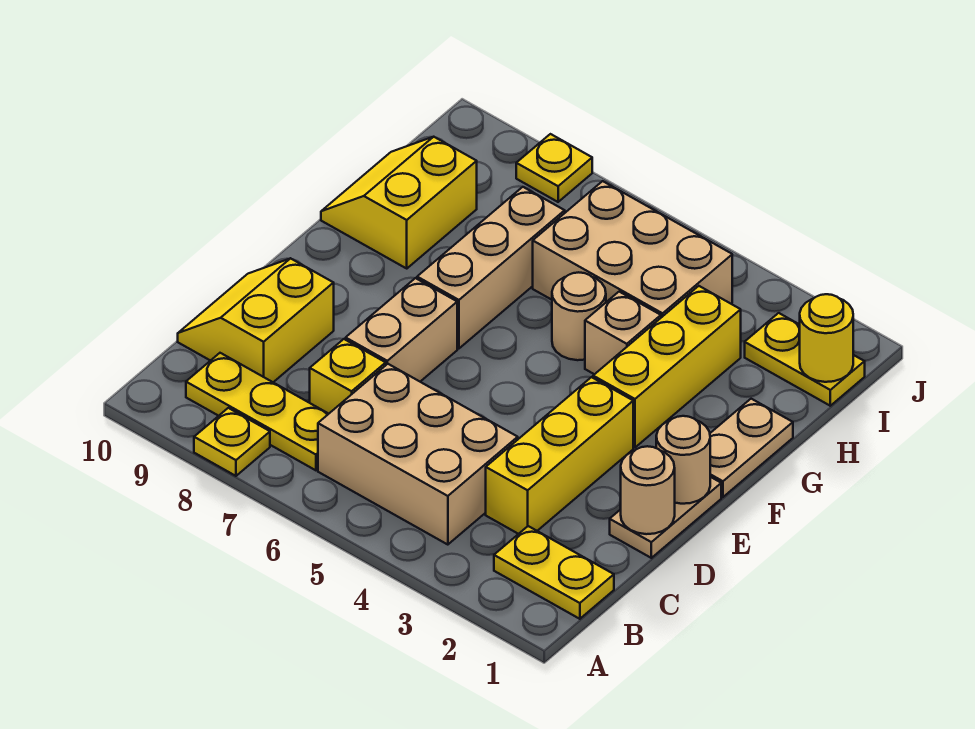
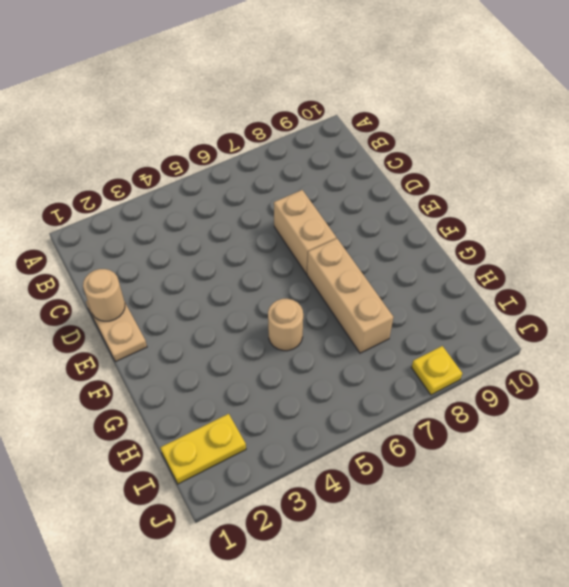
none -> yellow plate A8 level 1
none -> yellow plate B1:B2 level 1
none -> tan brick B4:C6 level 1

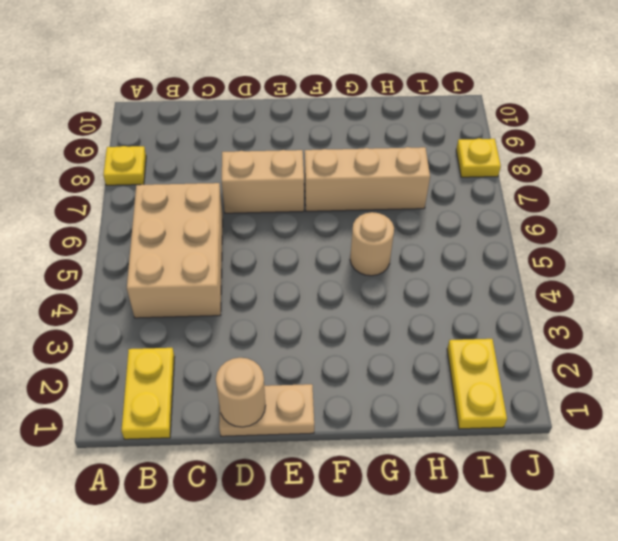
none -> yellow plate B7:B9 level 1
none -> yellow brick C3:E3 level 1
none -> yellow brick C7 level 1

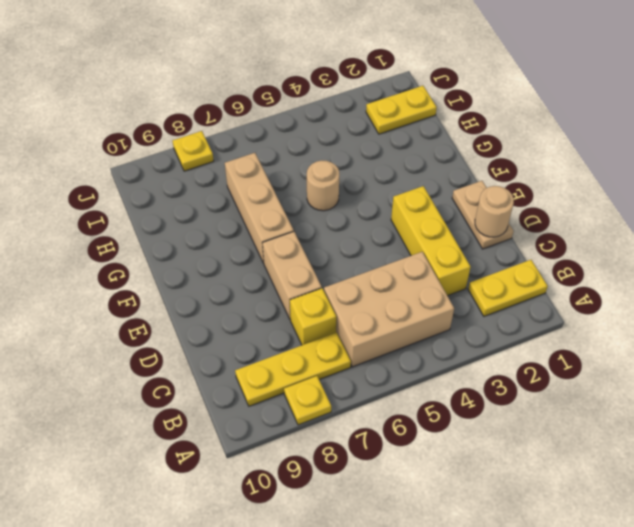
none -> yellow slope C9:D10 level 1 top 9
none -> tan plate F1:G1 level 1
none -> yellow brick F3:H3 level 1

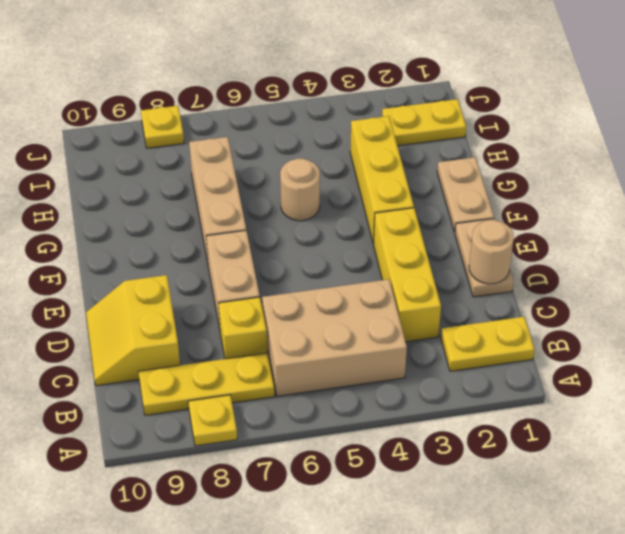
none -> tan brick G4 level 1
none -> yellow slope G9:H10 level 1 top 9
none -> tan brick H4:I6 level 1

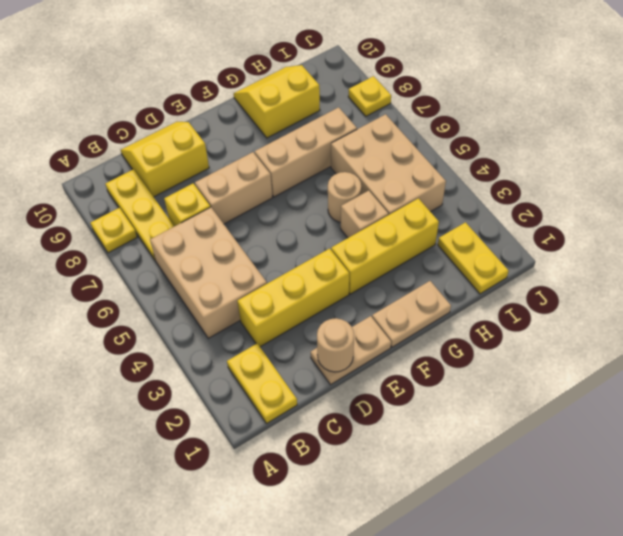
none -> tan round brick E1 level 2
none -> yellow round brick I1 level 2

